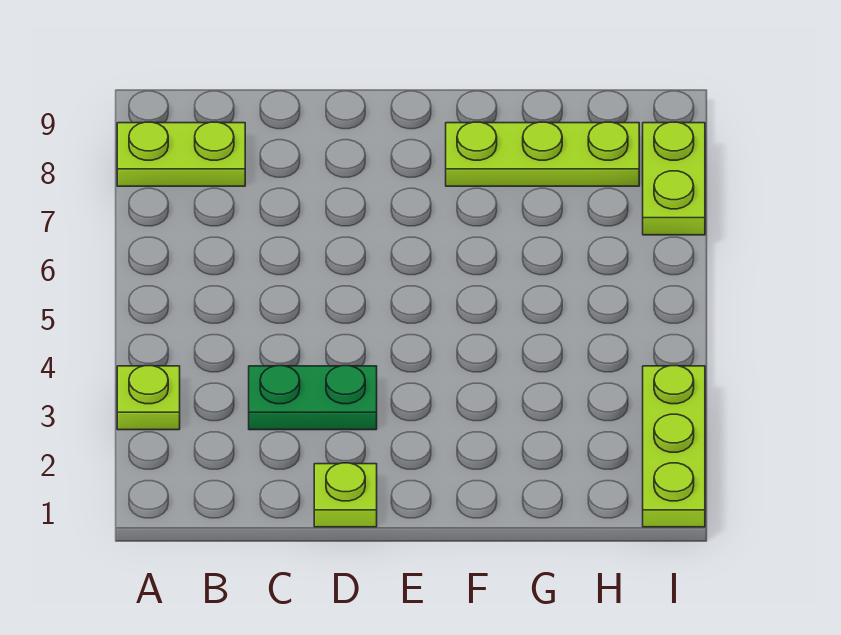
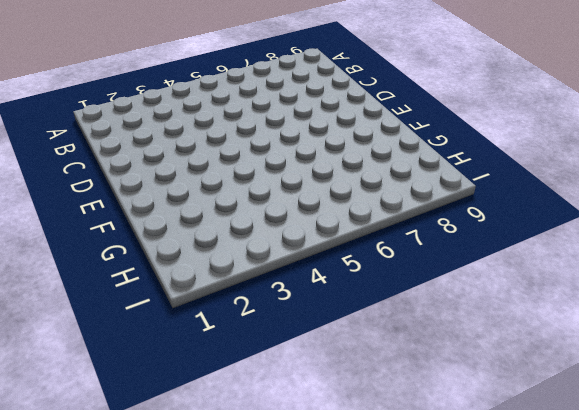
none -> lime plate A3 level 1
none -> lime plate A8:B8 level 1

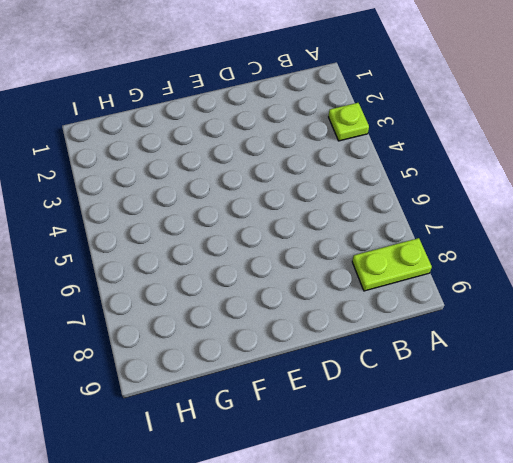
none -> green plate C3:D3 level 1
none -> lime plate D1 level 1

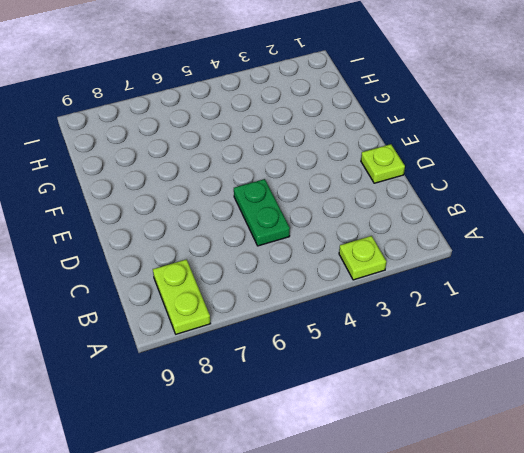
green plate C5:D5 level 1 -> green plate C3:D3 level 1
none -> lime plate F8:H8 level 1
none -> lime plate I1:I3 level 1

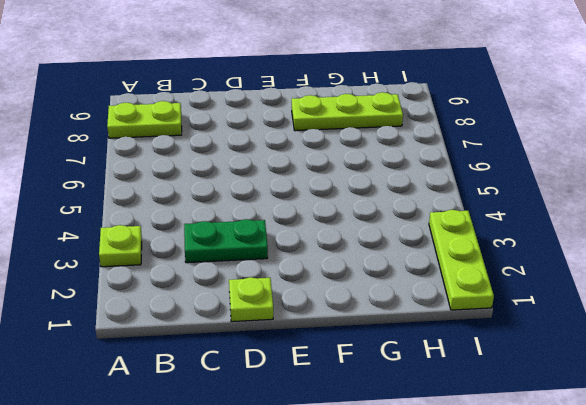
none -> lime plate I7:I8 level 1

